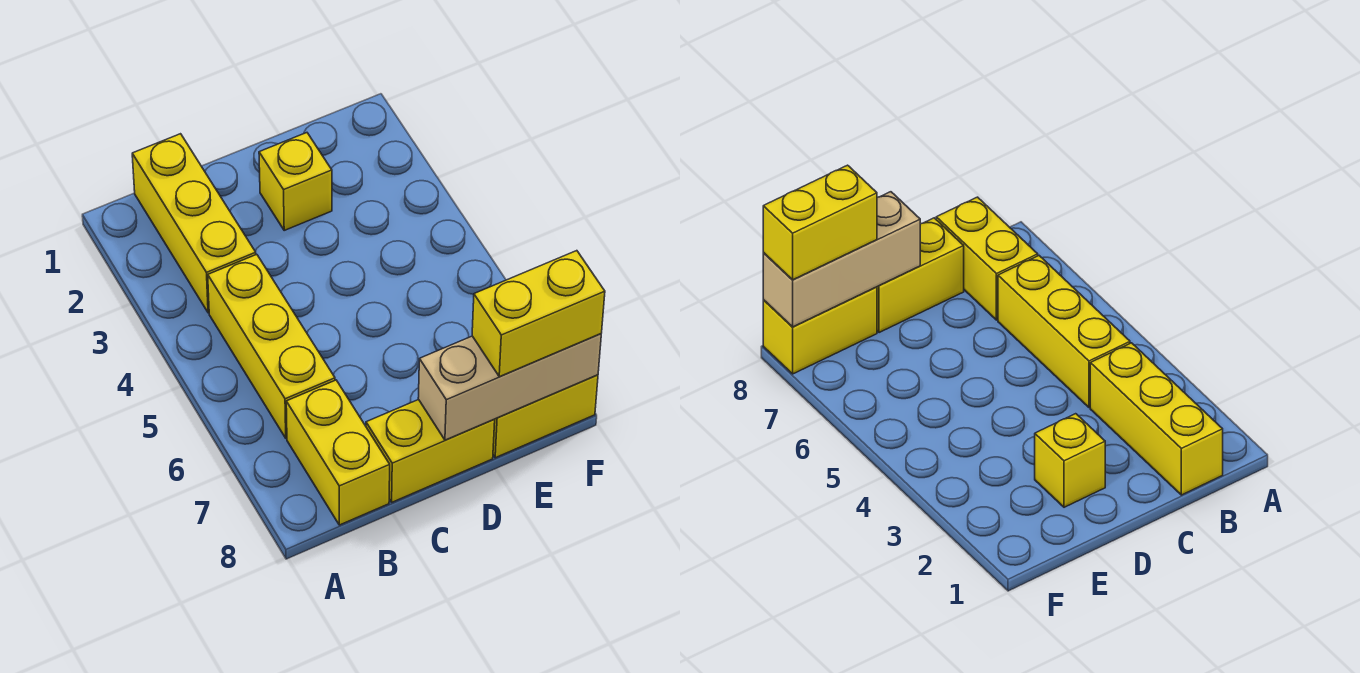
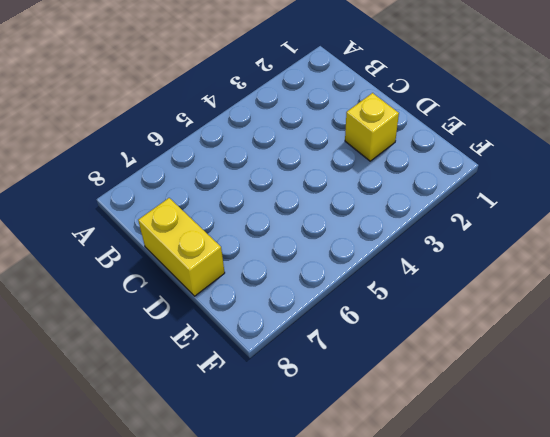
none -> yellow brick B1:B3 level 1
none -> yellow brick B4:B6 level 1

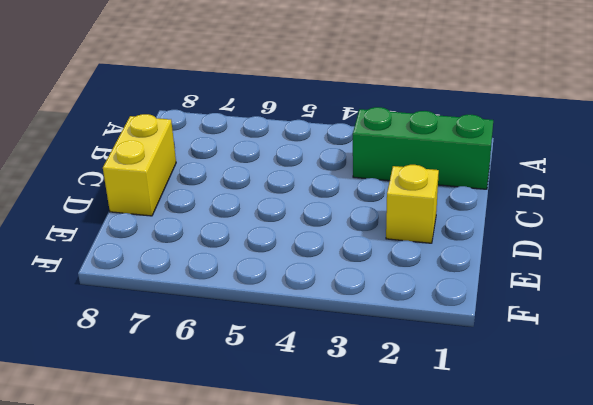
green brick B1:B3 level 1 -> yellow brick B1:B3 level 1
none -> yellow brick B4:B6 level 1
none -> yellow brick B7:B8 level 1

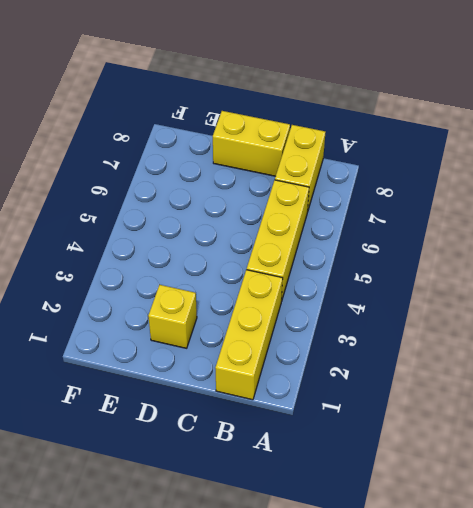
none -> yellow brick E8:F8 level 1
none -> tan brick D8:F8 level 2

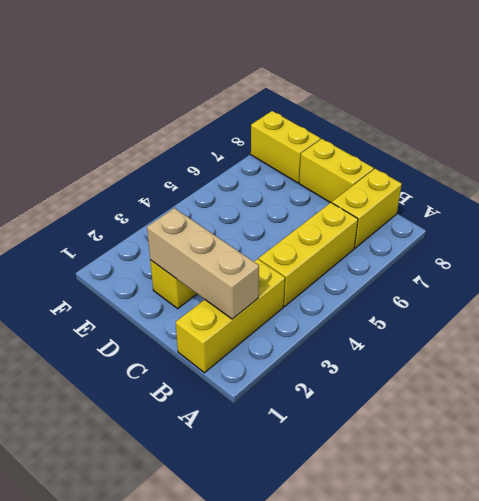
tan brick B2:D2 level 2 -> tan brick D8:F8 level 2
none -> yellow brick E8:F8 level 3

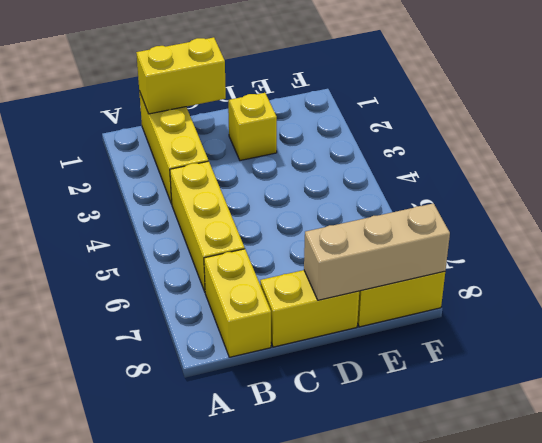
yellow brick B1:C1 level 2 -> yellow brick E8:F8 level 3

